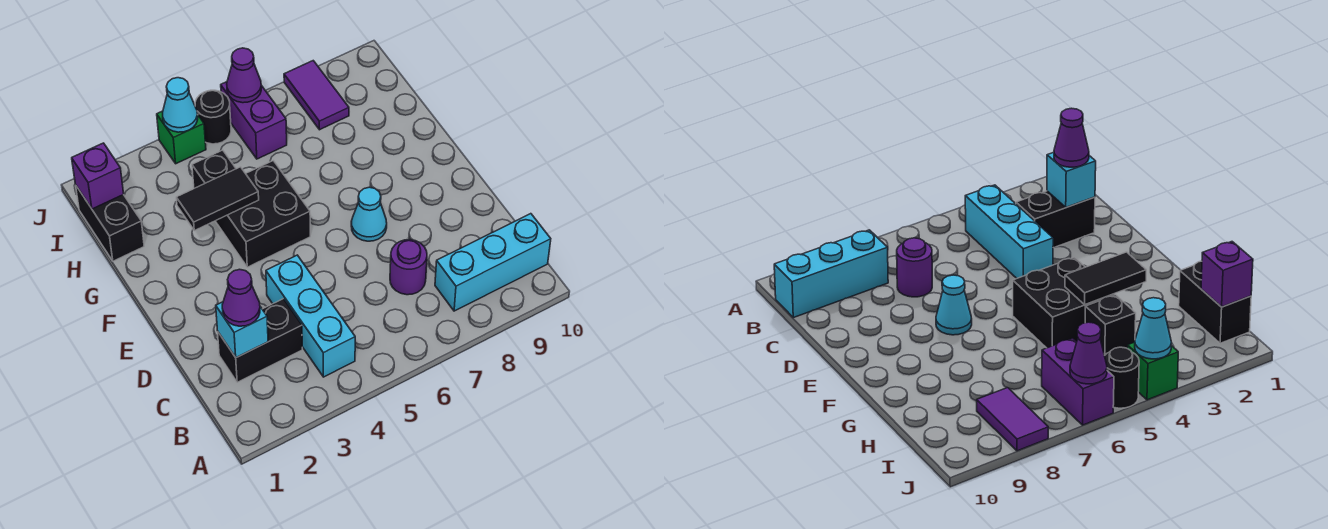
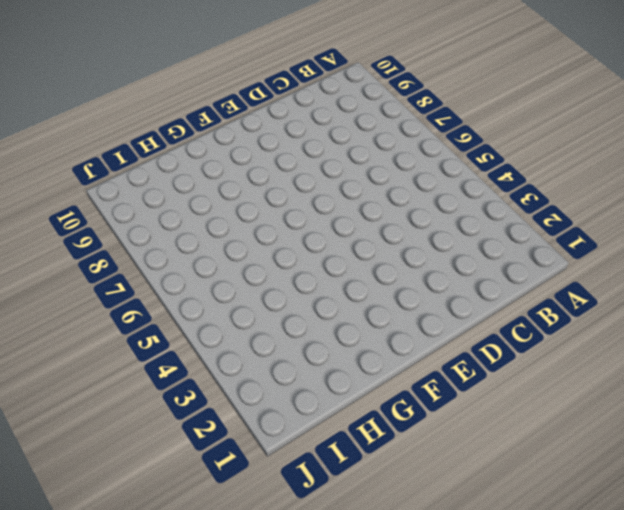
none -> cyan brick B4:D4 level 1
none -> cyan brick B8:B10 level 1
none -> black brick C2:C3 level 1

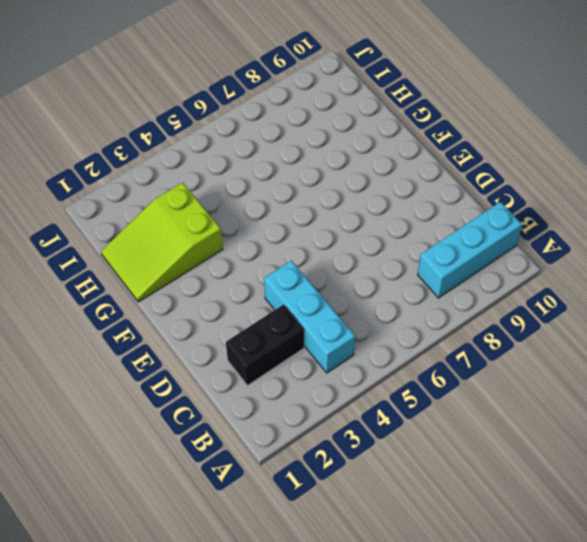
lime slope G1:H3 level 1 top 3 -> black brick H1:I1 level 1
none -> purple round brick C7 level 1
none -> cyan cone E7 level 1
none -> black brick F4:G5 level 1

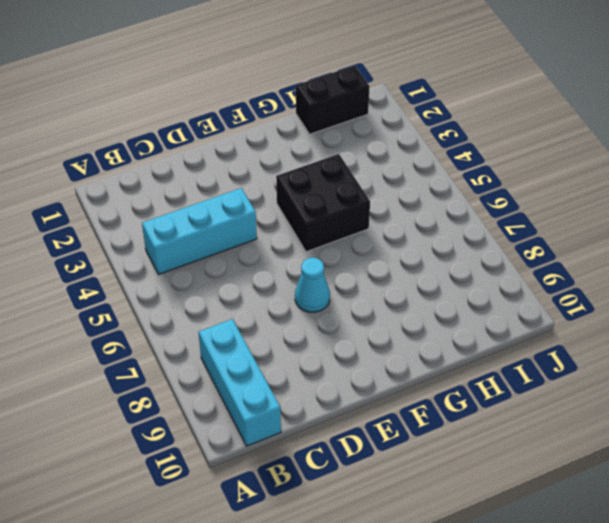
none -> black brick C2:C3 level 1
none -> purple round brick C7 level 1
none -> black brick H4 level 1

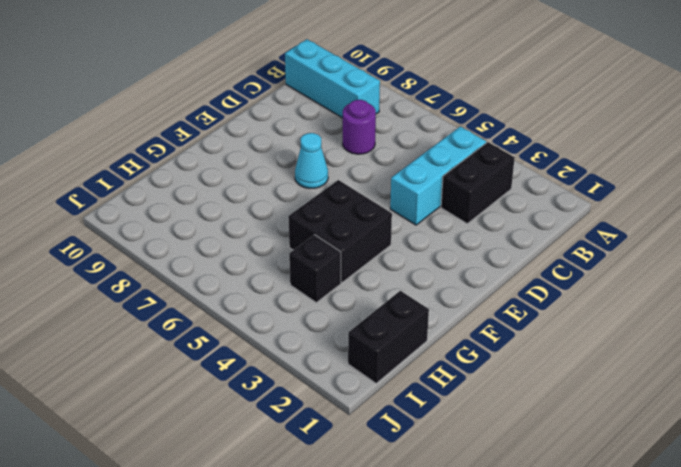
black brick B3:C3 level 1 -> black brick C2:C3 level 1
none -> purple brick I6:J6 level 1
none -> purple tile I8:J8 level 1
none -> green brick J4 level 1

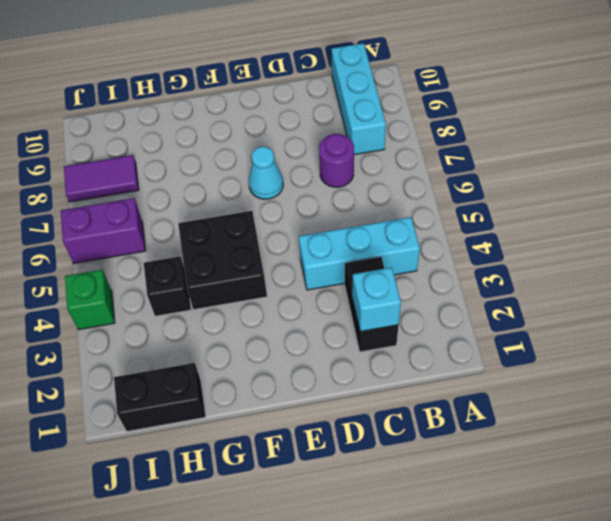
none -> black round brick J5 level 1
none -> black tile G3:G4 level 2
none -> purple brick I1 level 2

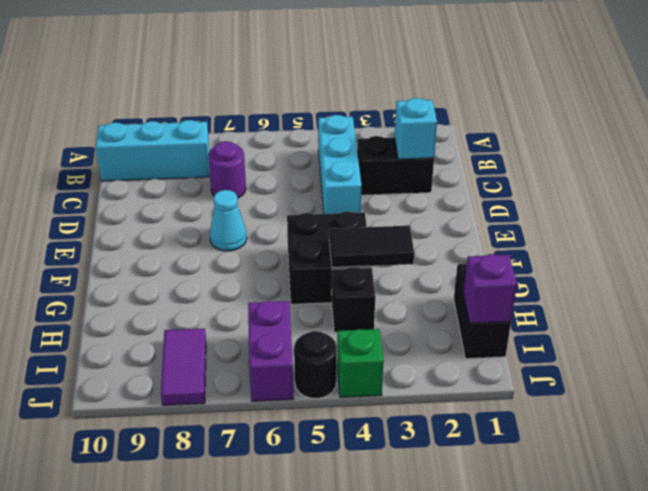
none -> cyan cone J4 level 2
none -> purple cone J6 level 2
none -> purple cone C2 level 3

